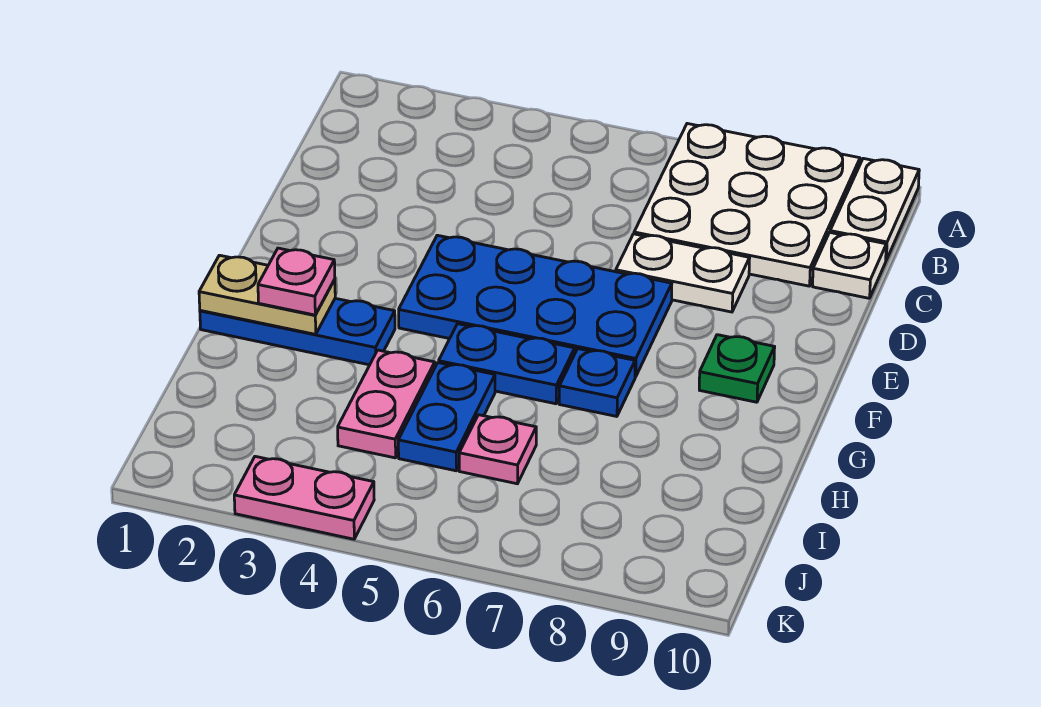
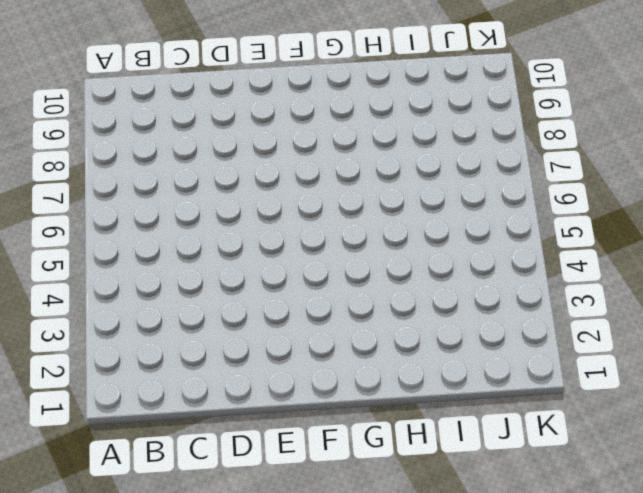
none -> white plate A7:C9 level 1
none -> white plate A10:B10 level 1
none -> white plate C10 level 1

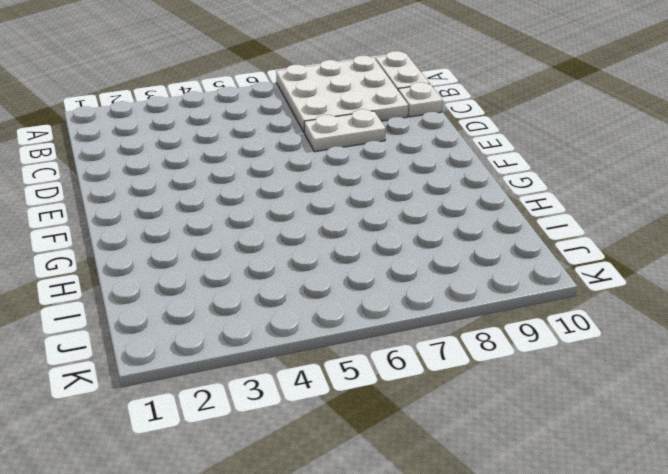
none -> blue plate E4:F7 level 1
none -> green plate F9 level 1
none -> blue plate G1:G3 level 1

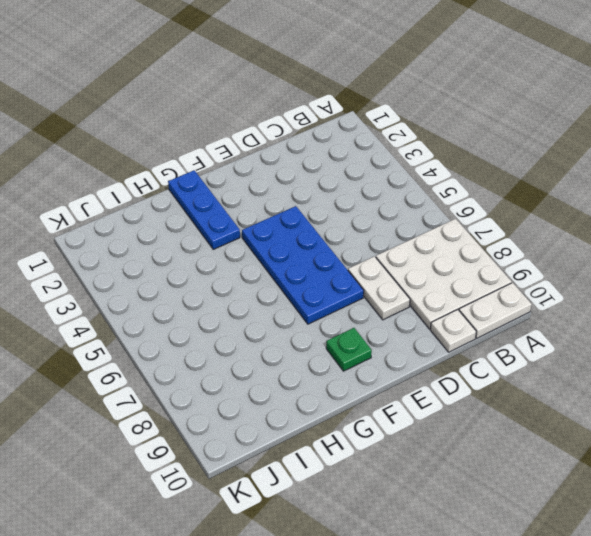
none -> blue plate G5:G6 level 1
none -> blue plate G7 level 1
none -> pink plate H4:I4 level 1

